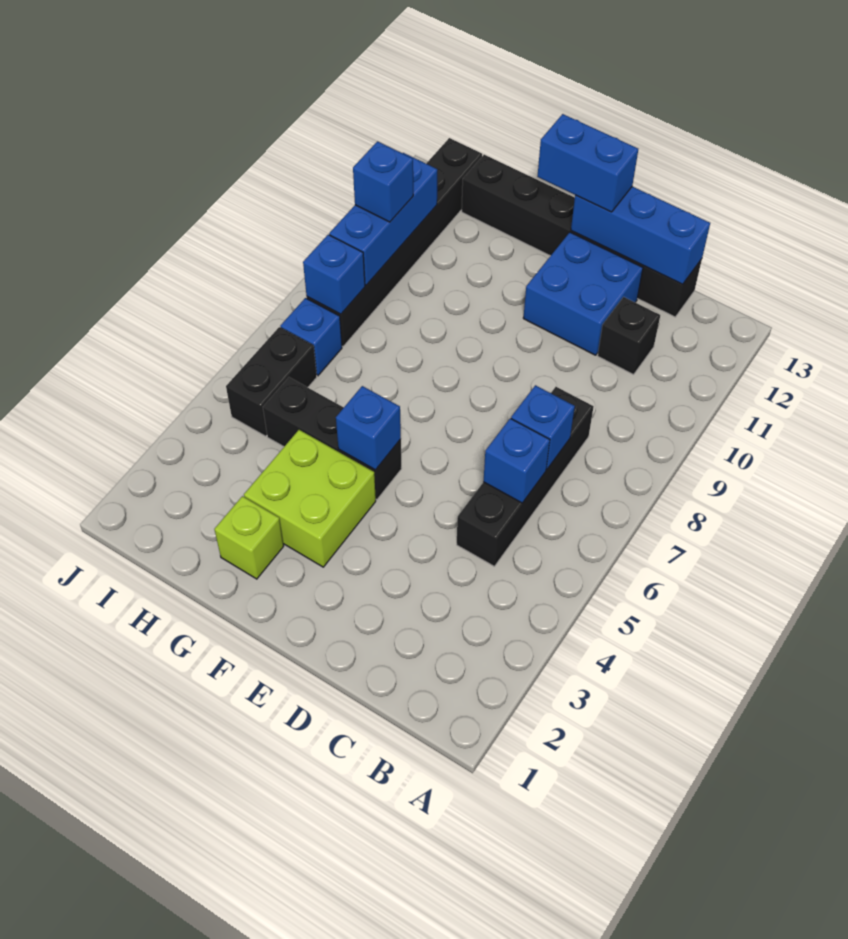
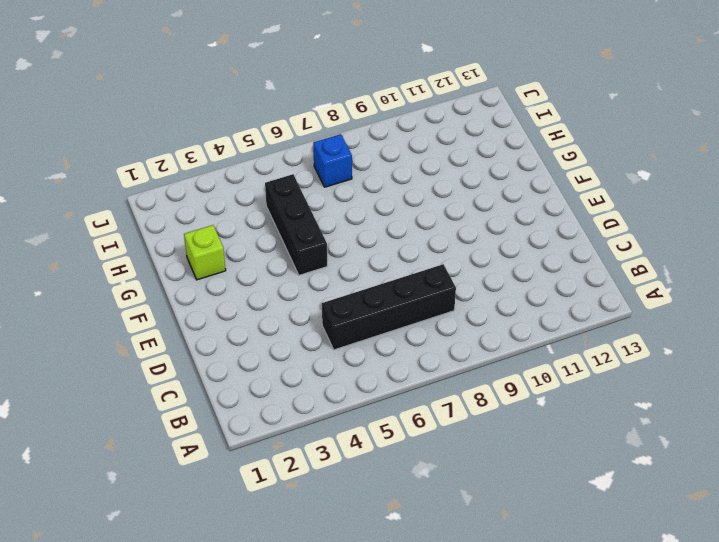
none -> black brick C11 level 1
none -> black brick C13:H13 level 1
none -> blue brick D11:E12 level 1

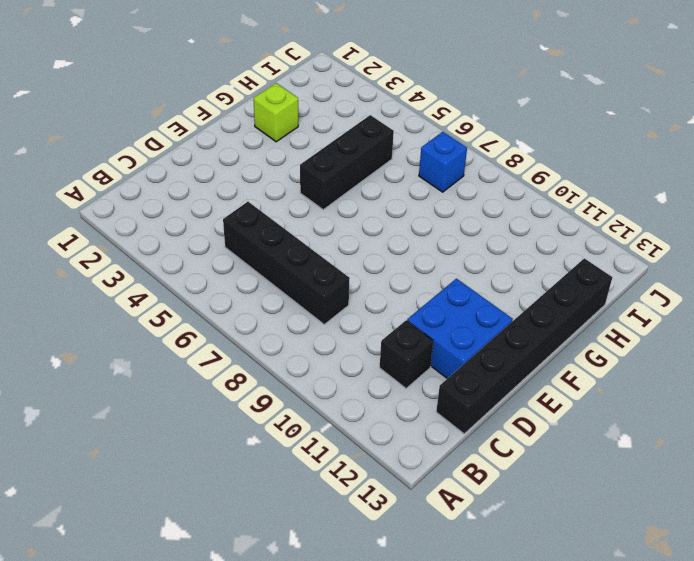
none -> lime brick F3:G4 level 1
none -> black brick I5:I6 level 1
none -> black brick I8:I13 level 1

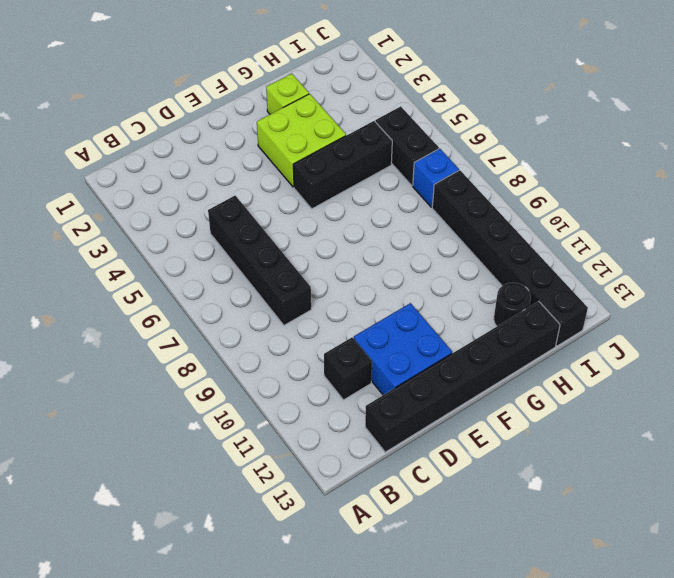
black round brick H12 level 1 -> none
none -> blue brick C6 level 2
none -> blue brick C7 level 2
none -> blue brick C13:E13 level 2

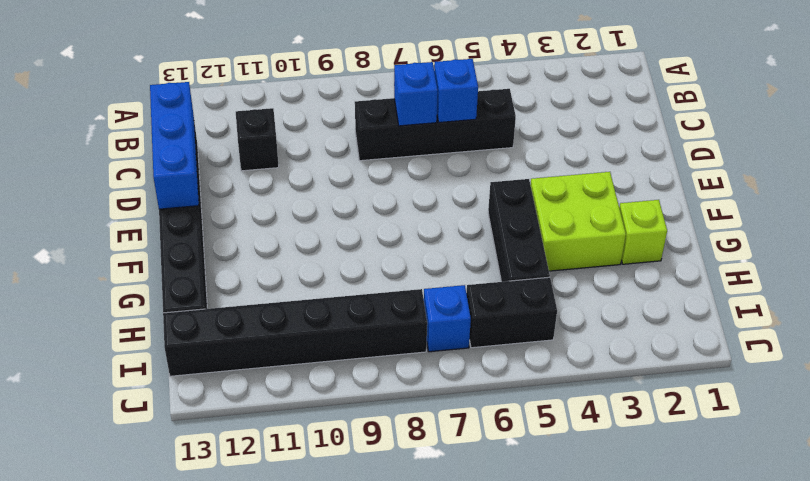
none -> blue brick D11:E12 level 1
none -> blue brick F5 level 2
none -> blue brick I8 level 2

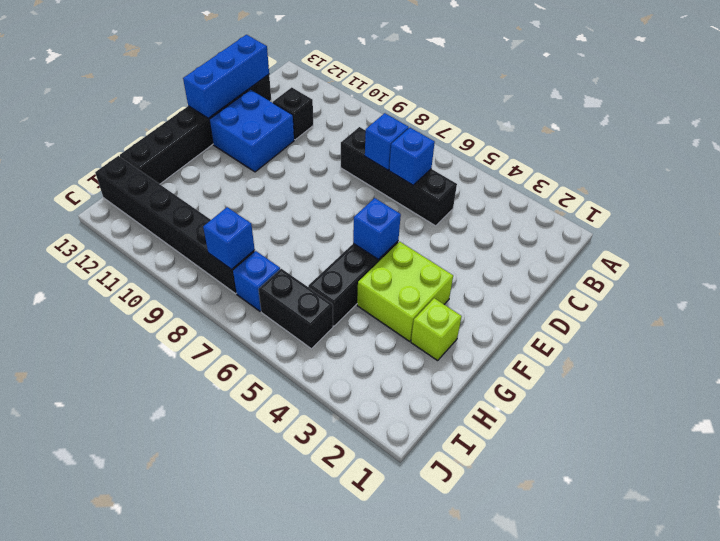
none -> blue brick I9:I11 level 2
none -> blue brick E13:F13 level 3
none -> blue brick I10 level 3

